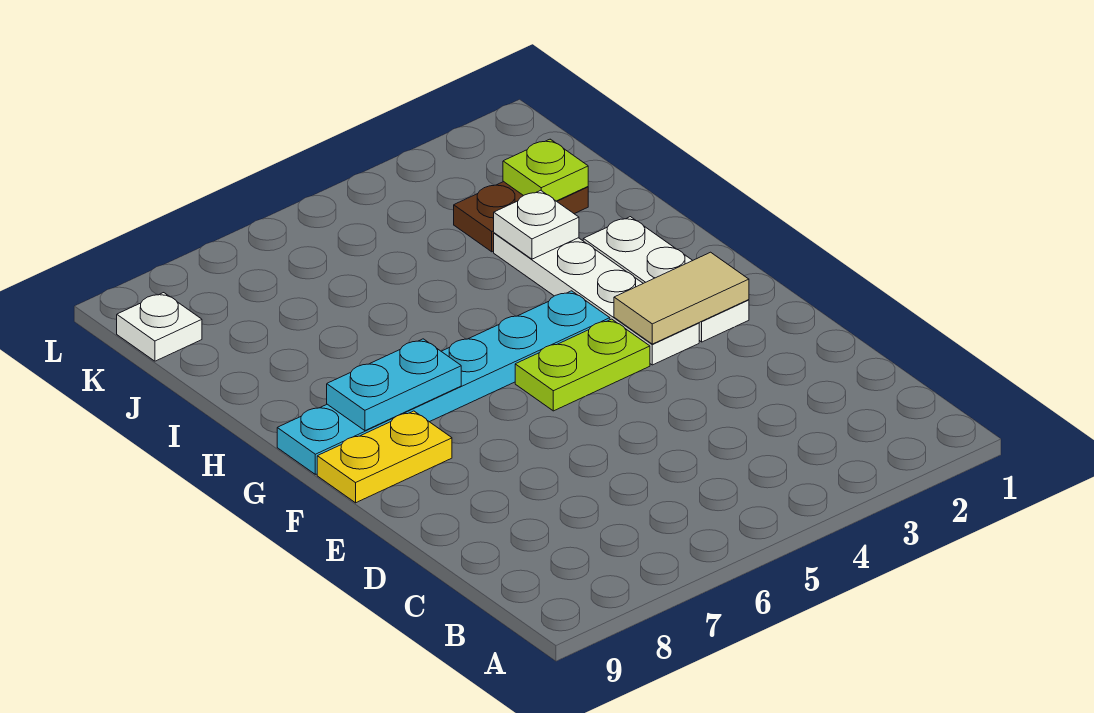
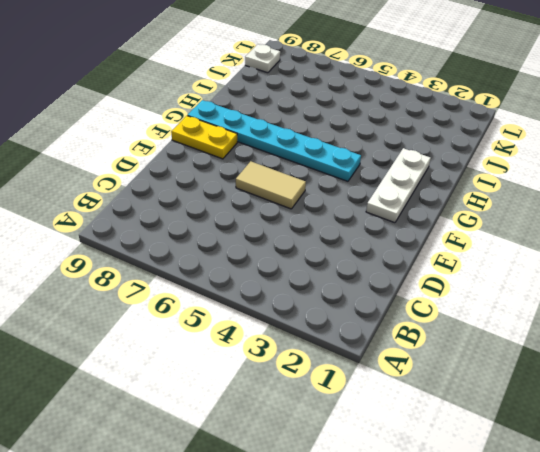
tan tile E5:E6 level 1 -> tan tile F2:F3 level 2
none -> white plate F3:I3 level 1
none -> lime plate F4:F5 level 1

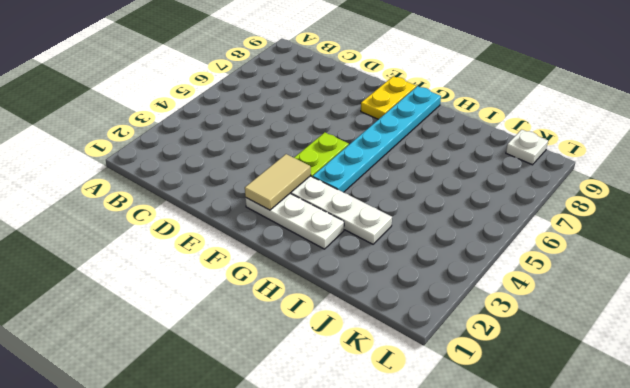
none -> brown plate J2:J3 level 1
none -> cyan plate G7:G8 level 2

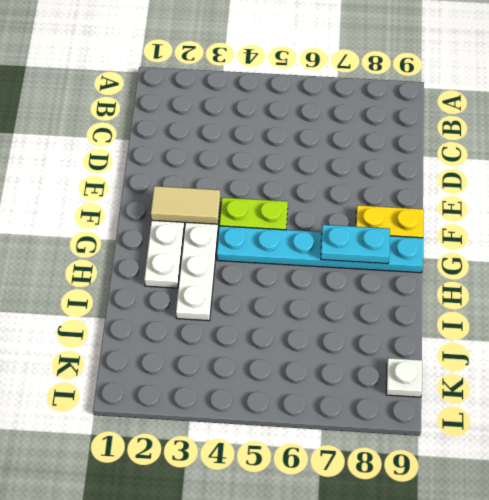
none -> brown plate J2:J3 level 1
none -> white plate I3 level 2

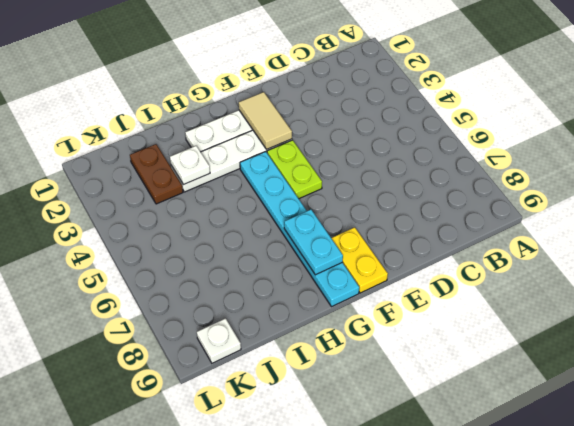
none -> lime plate J2 level 2

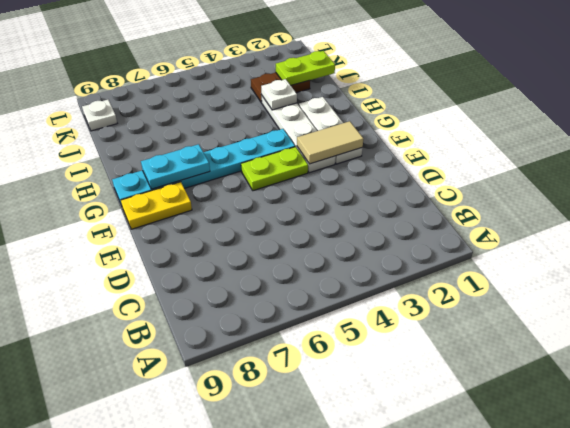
lime plate J1:J2 level 2 -> lime plate J2 level 2

